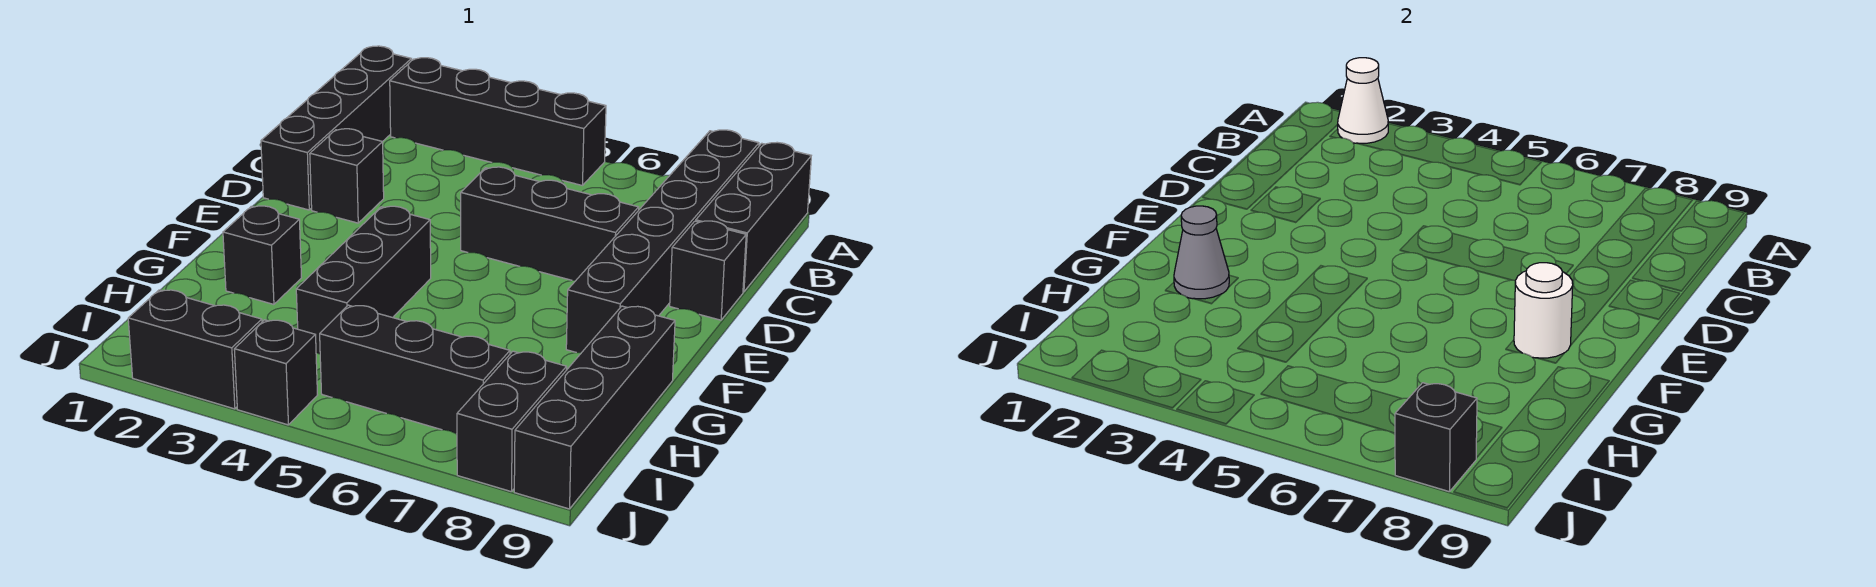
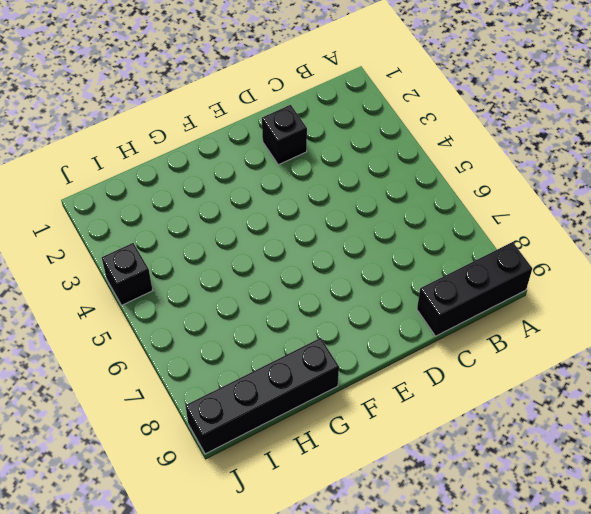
none -> black brick A1:D1 level 1
none -> black brick A2:A5 level 1
none -> black brick A8:F8 level 1

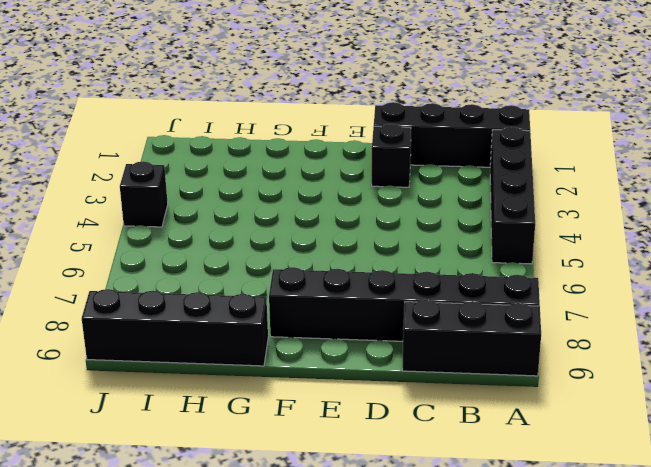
none -> black brick D5:D7 level 1
none -> black brick D9 level 1
none -> black brick F4:H4 level 1

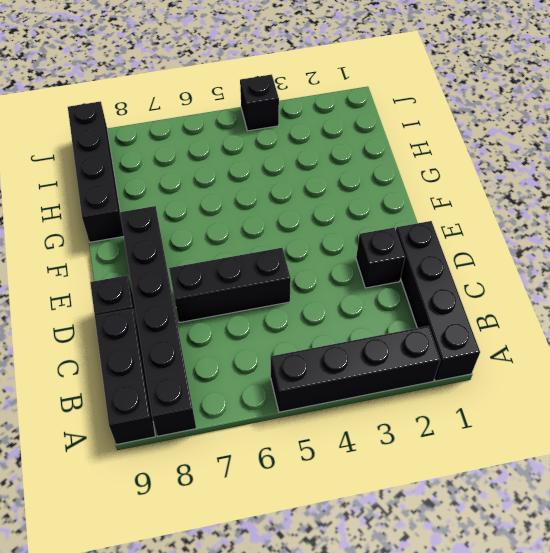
none -> black brick F4:H4 level 1
none -> black brick G2 level 1
none -> black brick I5:I7 level 1

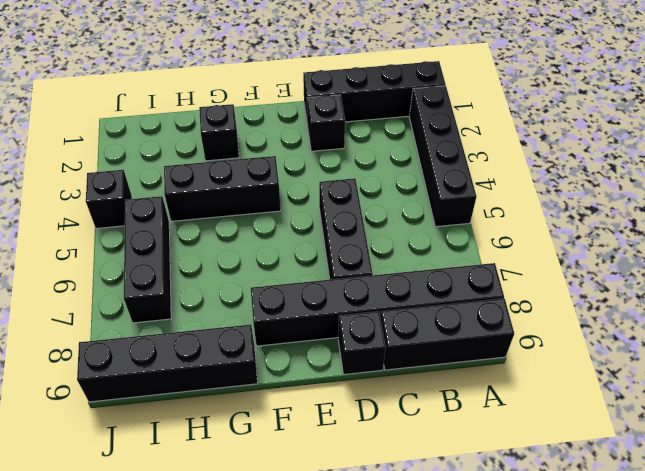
none -> black brick I8:J8 level 1
none -> black brick J2:J3 level 1
none -> white cone A2 level 2

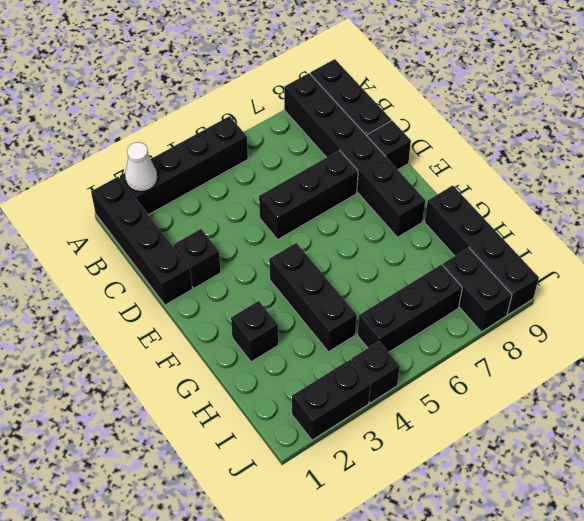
none -> white round brick F8 level 2
none -> grey cone G2 level 2
none -> black brick J8 level 2

